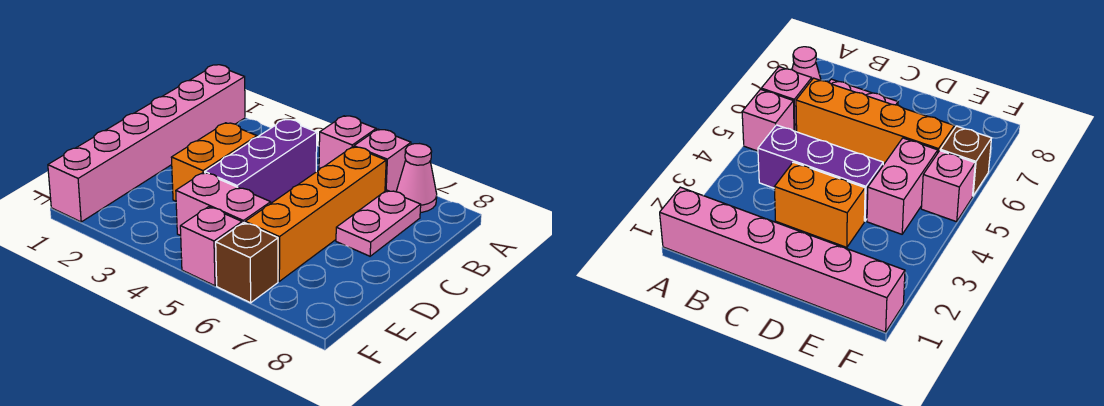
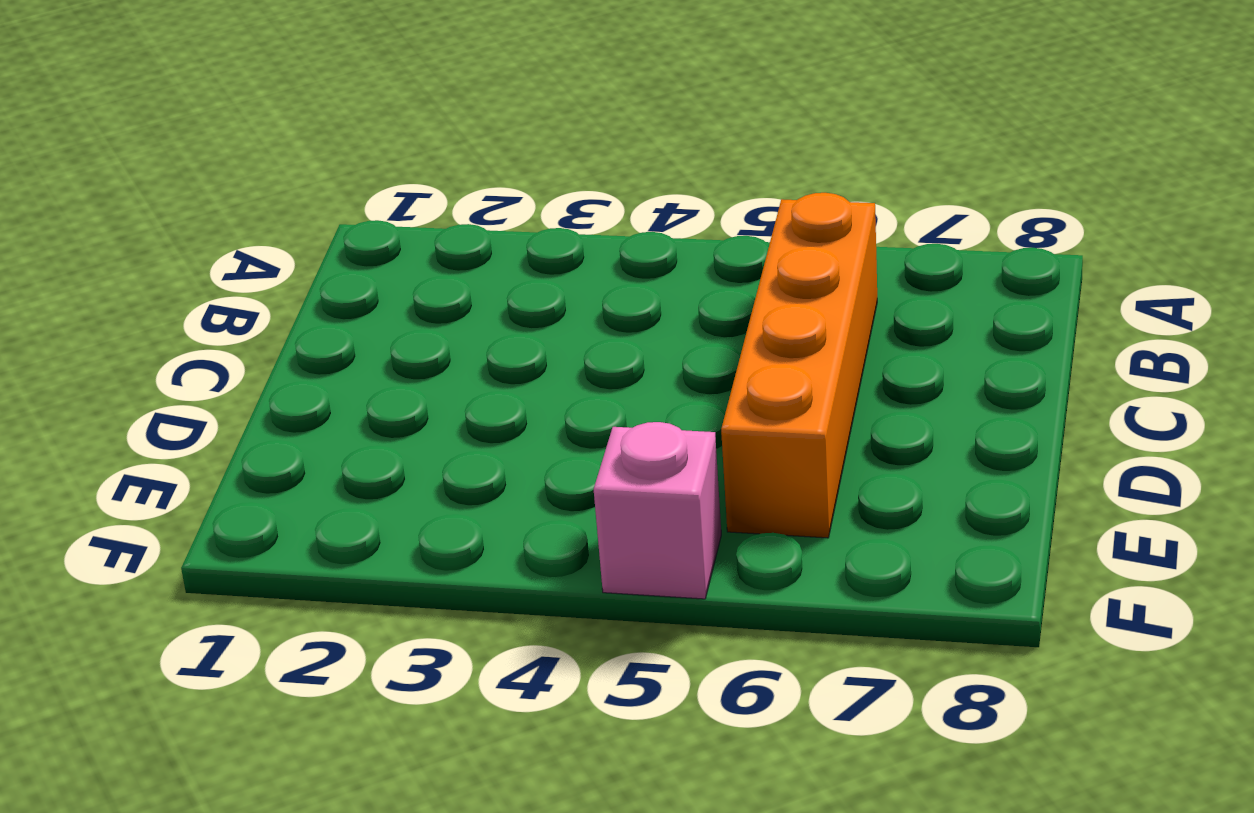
none -> pink brick A1:F1 level 1
none -> pink brick A5 level 1

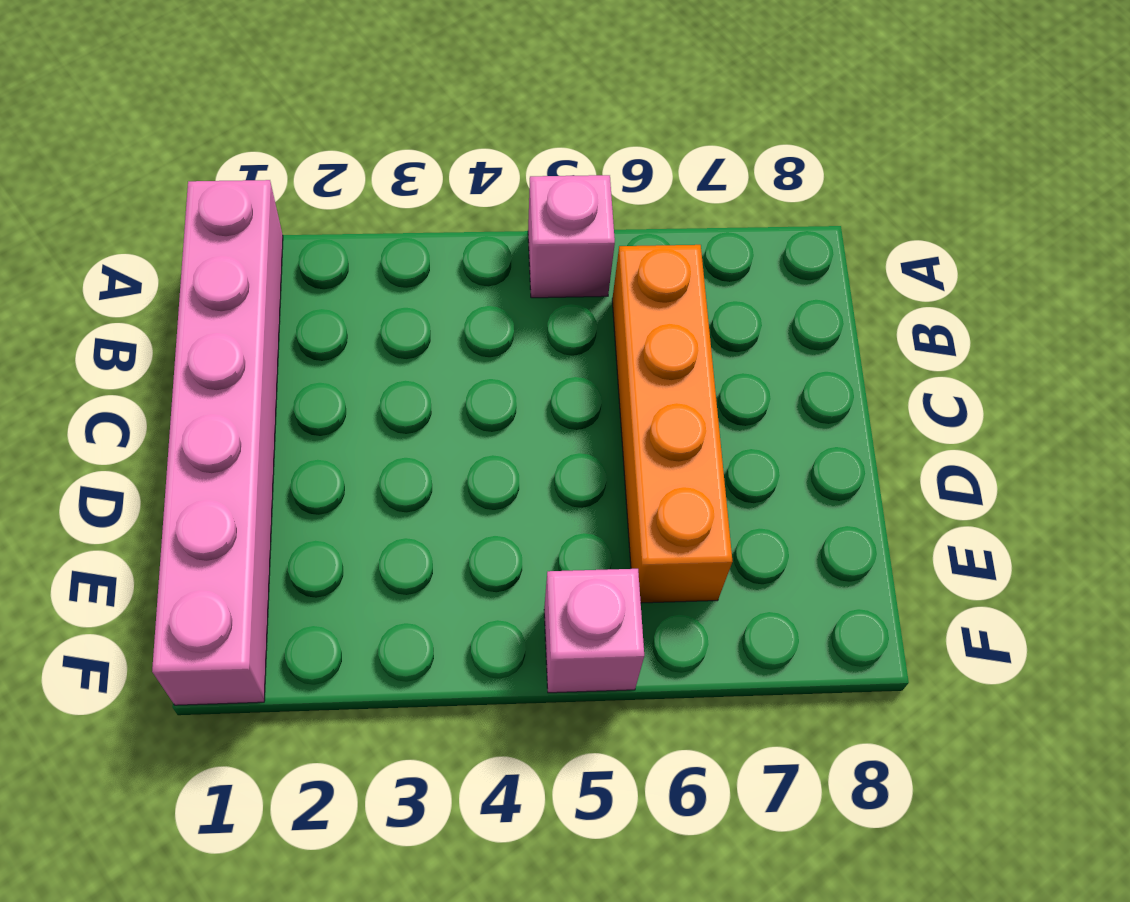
none -> pink brick A6 level 1
none -> pink cone A7 level 1

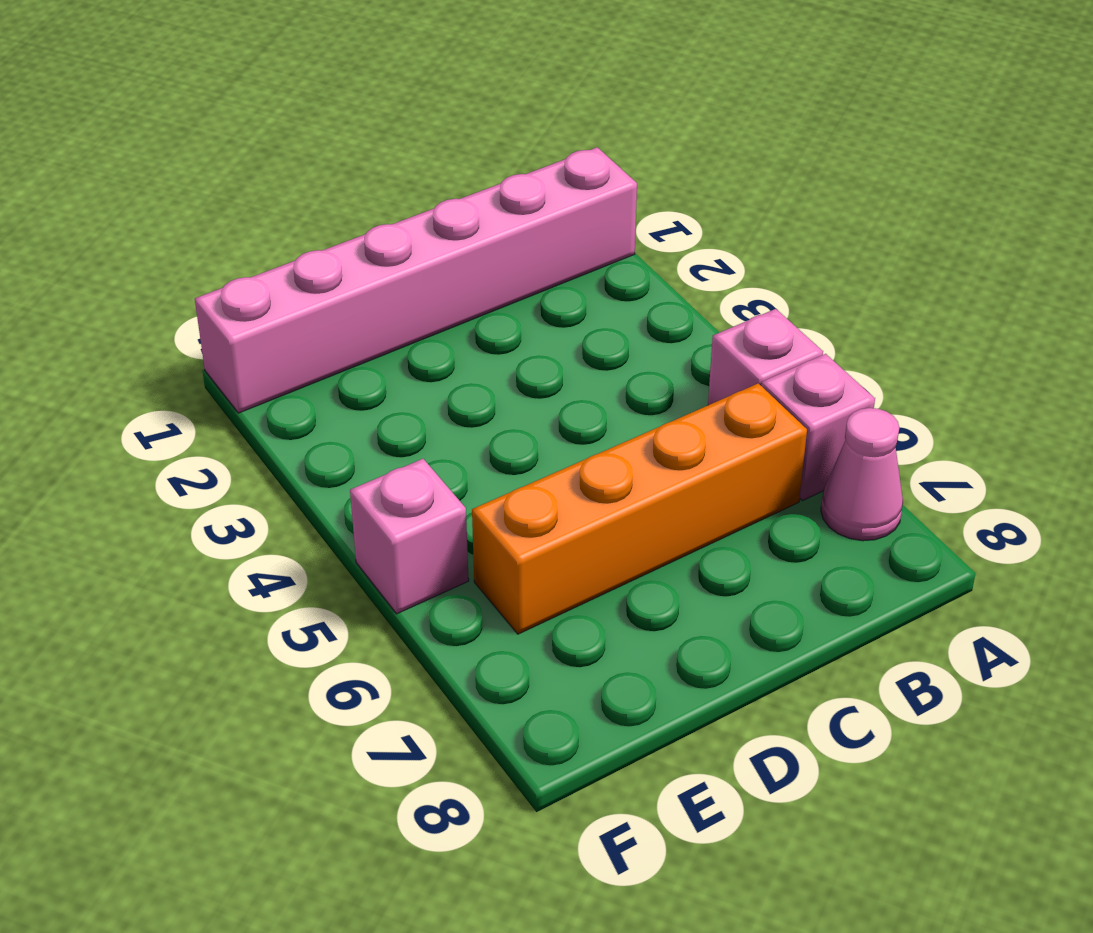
none -> purple brick B4:D4 level 1
none -> pink plate B7:C7 level 1

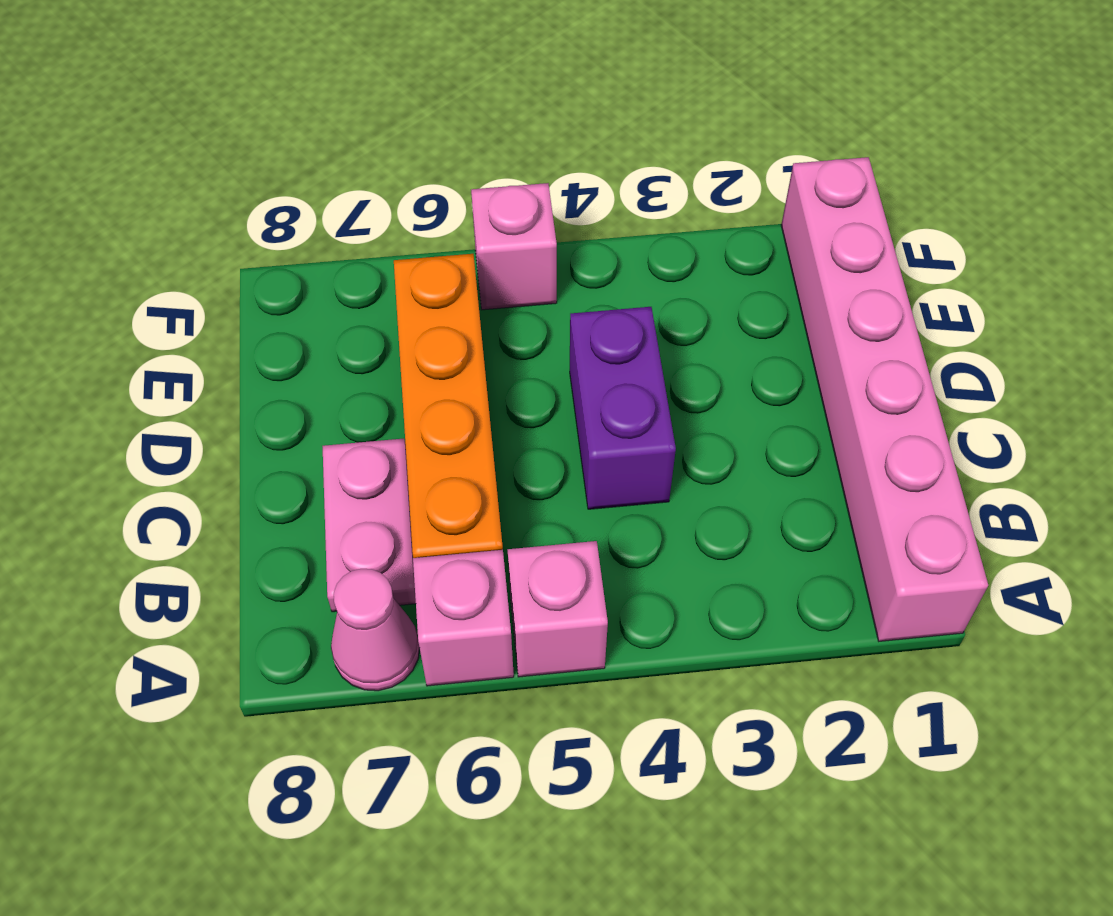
purple brick C4:D4 level 1 -> purple brick B4:D4 level 1
none -> orange brick C3:D3 level 1
none -> pink brick E4:E5 level 1

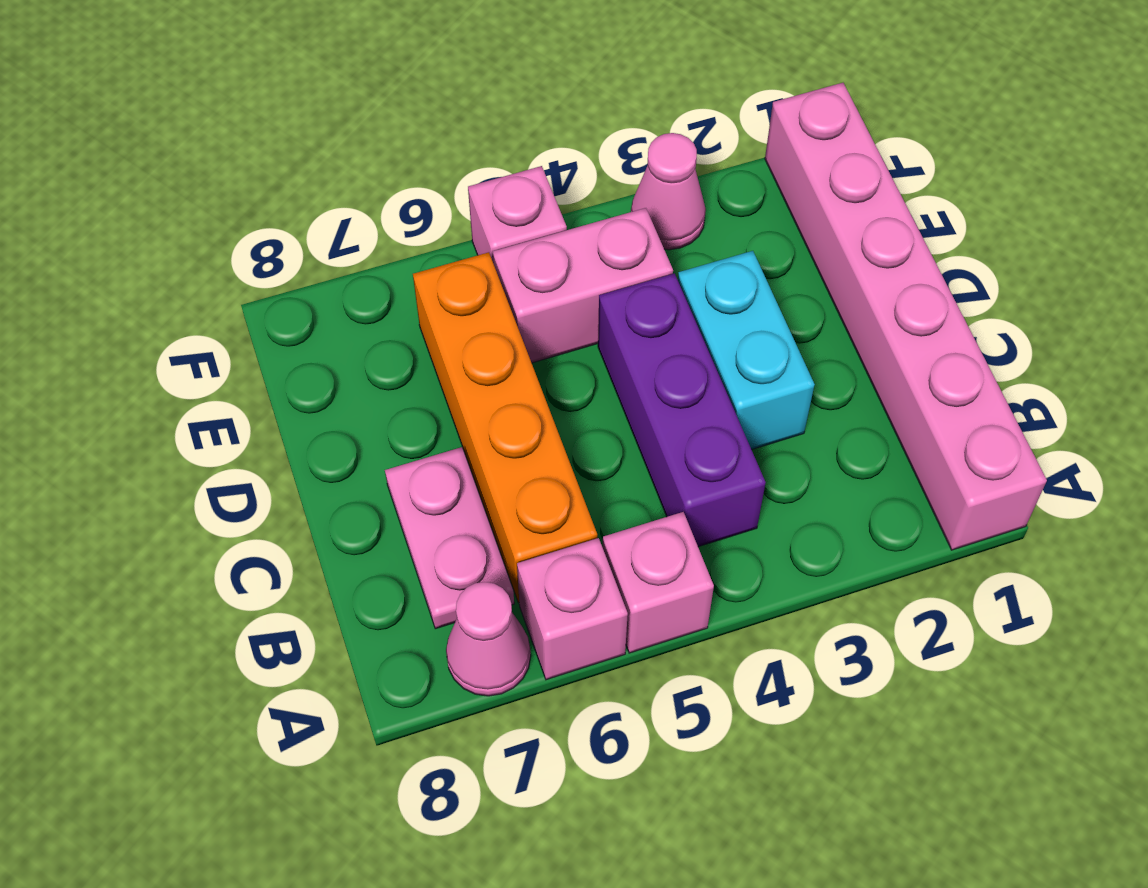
cyan brick C3:D3 level 1 -> orange brick C3:D3 level 1
pink cone F3 level 1 -> none
none -> brown brick F6 level 1

